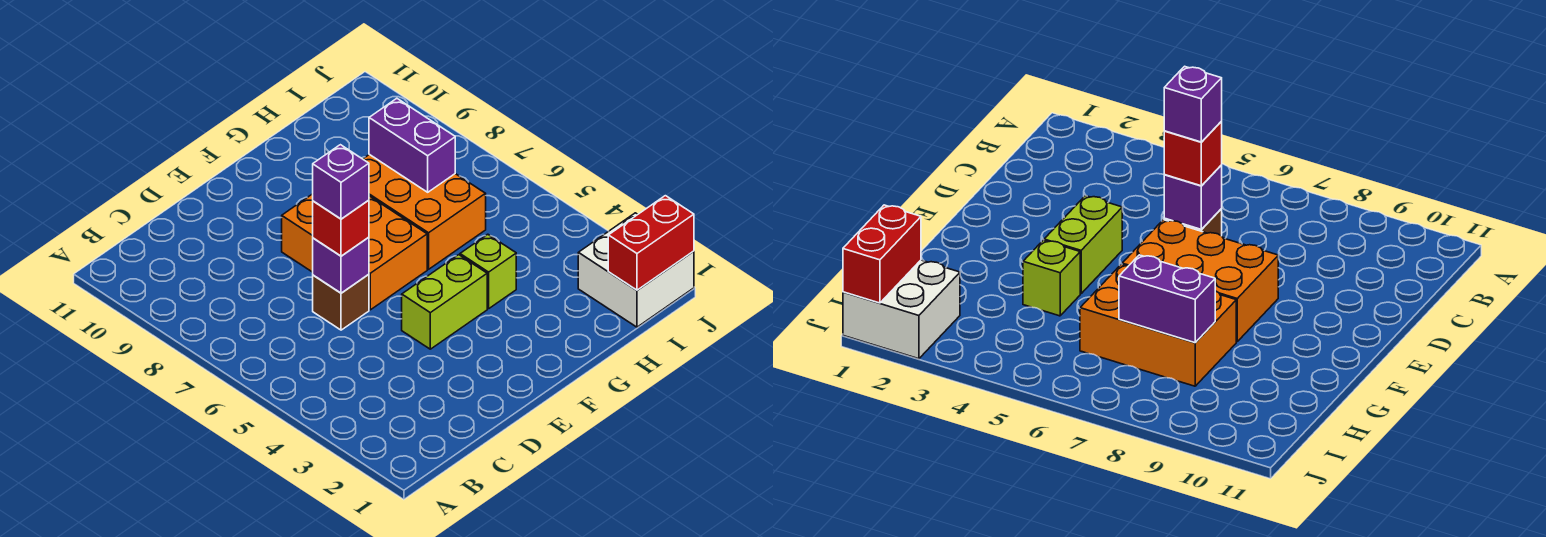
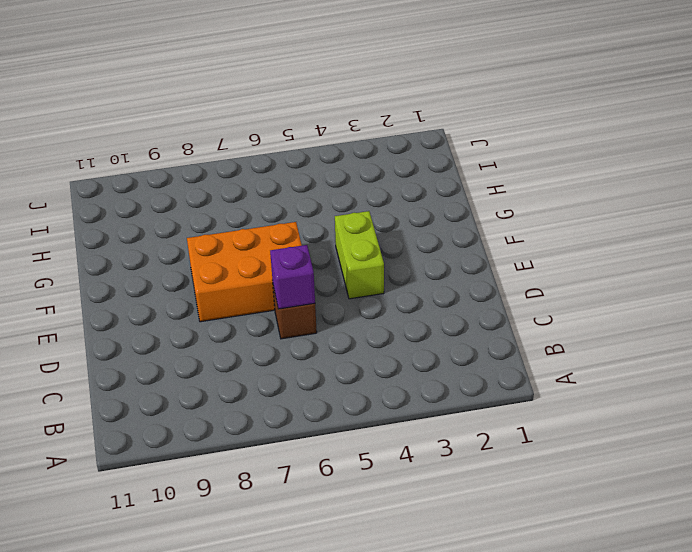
none -> lime brick G4 level 1
none -> orange brick G6:H8 level 1

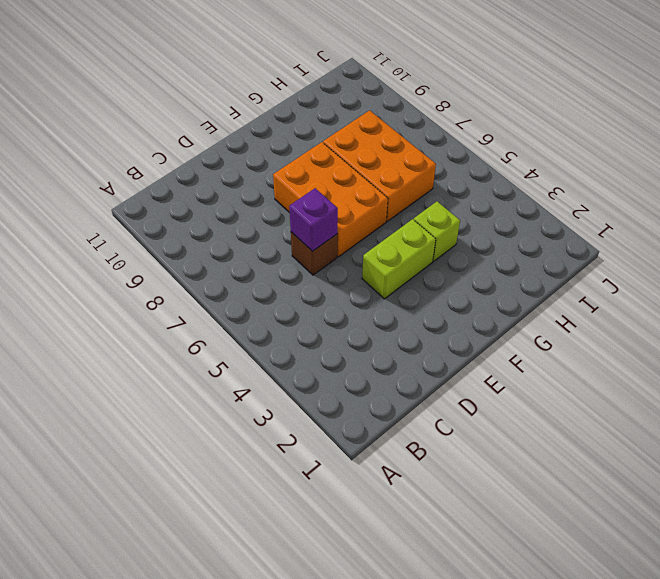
none -> white brick I1:J2 level 1
none -> purple brick H7:H8 level 2

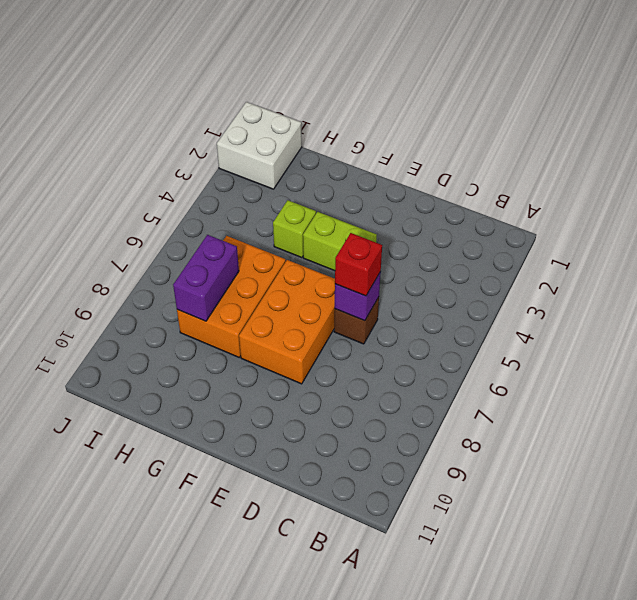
none -> red brick I1:J1 level 2
none -> purple brick D6 level 4

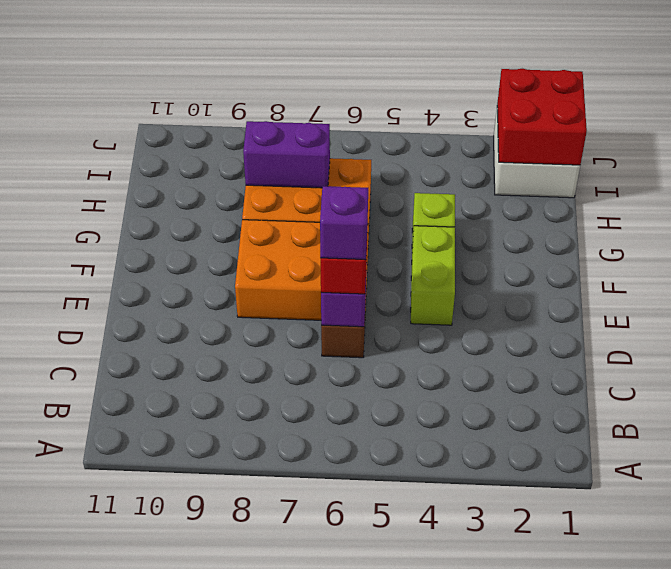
red brick I1:J2 level 2 -> red brick I1:J1 level 2

